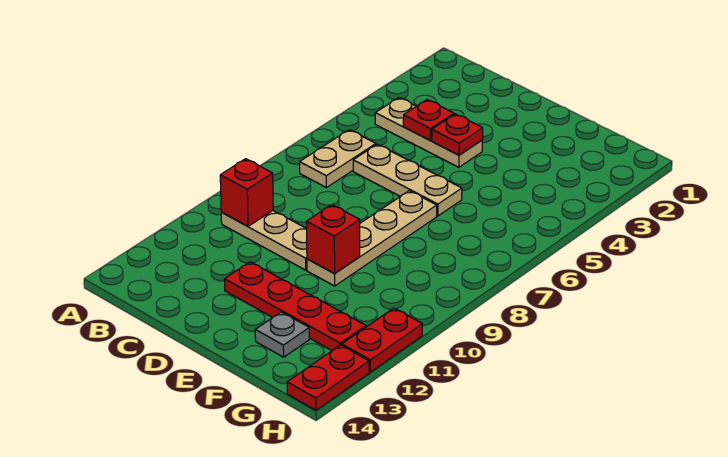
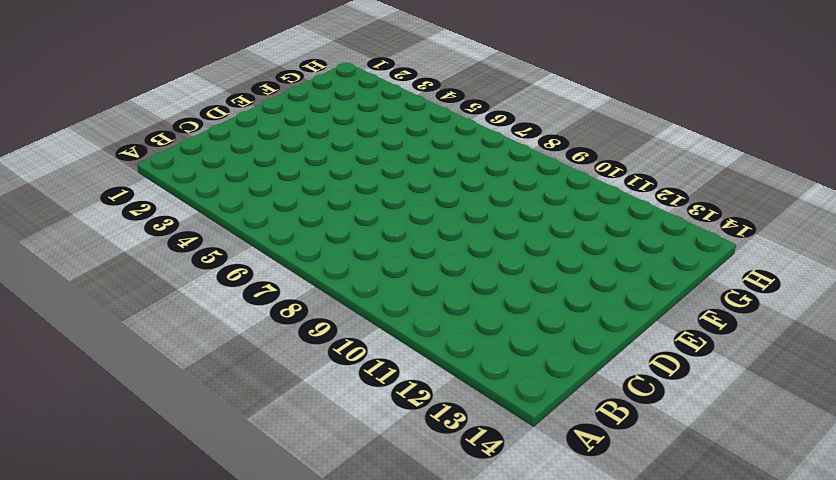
none -> tan plate B4:D4 level 1
none -> tan plate B6:B7 level 1
none -> tan plate B10:D10 level 1

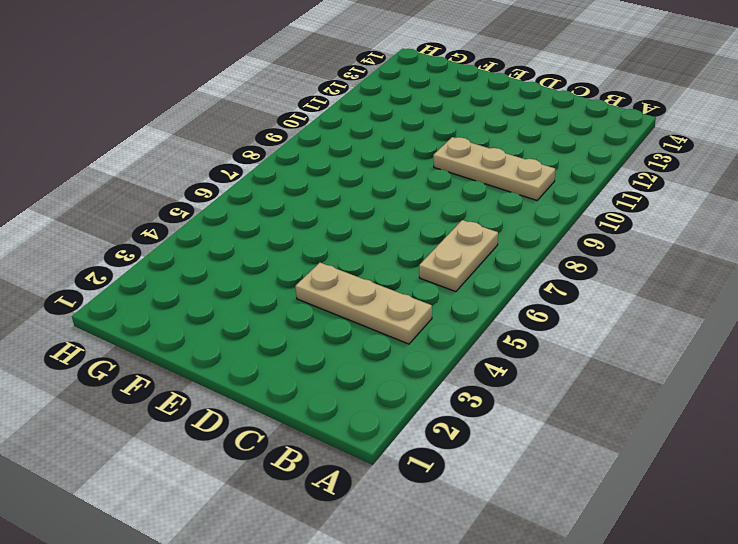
none -> tan plate C6:E6 level 1
none -> red plate D12:G12 level 1
none -> tan plate E7:E10 level 1

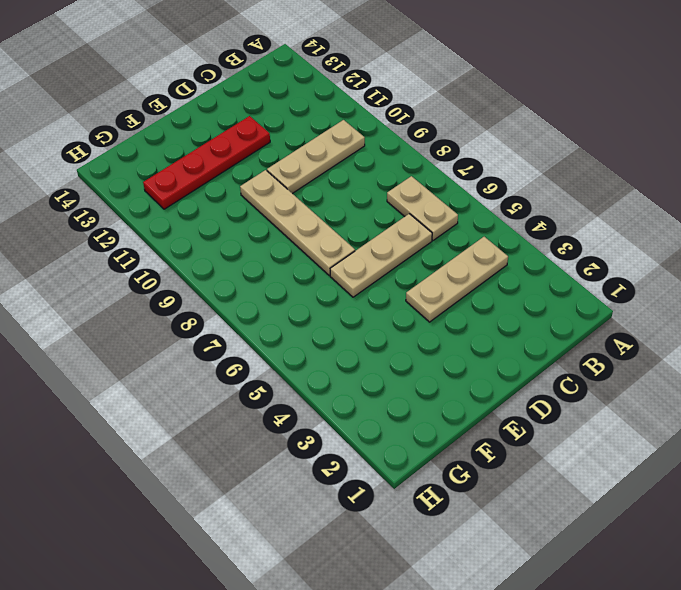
none -> grey plate F13 level 1
none -> red plate H11:H12 level 1
none -> red plate H13:H14 level 1

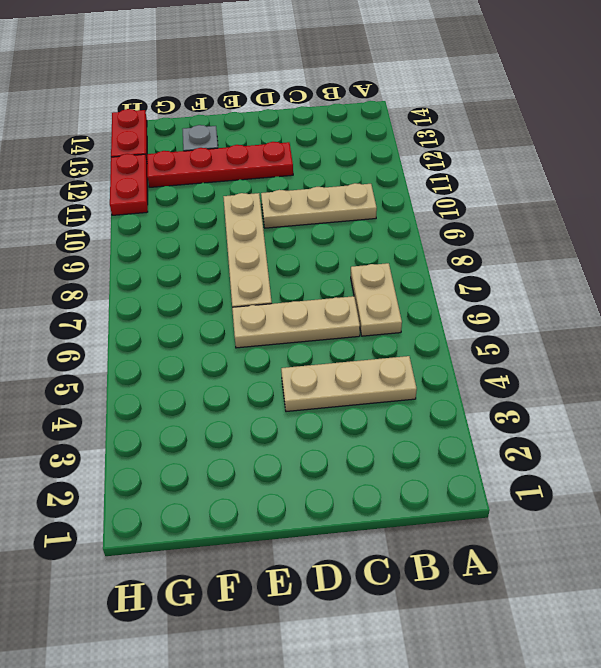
none -> red brick B10 level 2
none -> red plate C4 level 2
none -> red plate D4 level 2

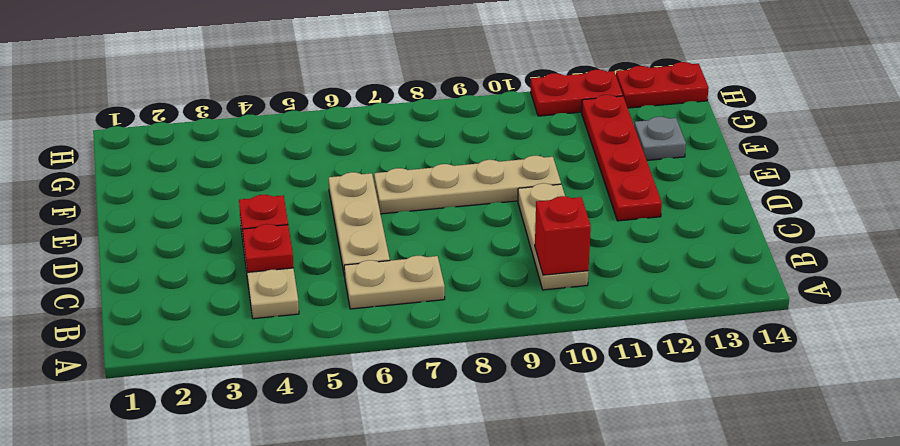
none -> red brick E10 level 2

